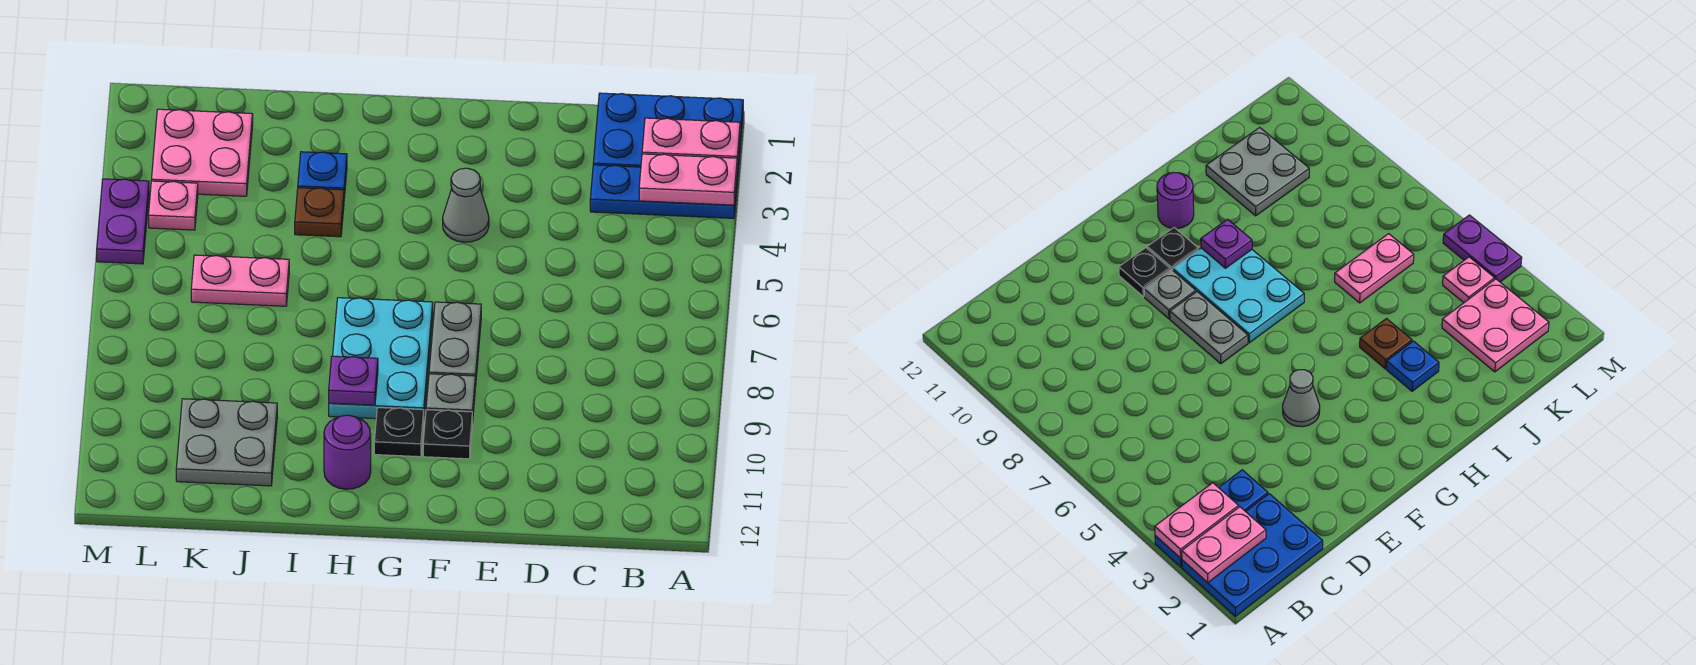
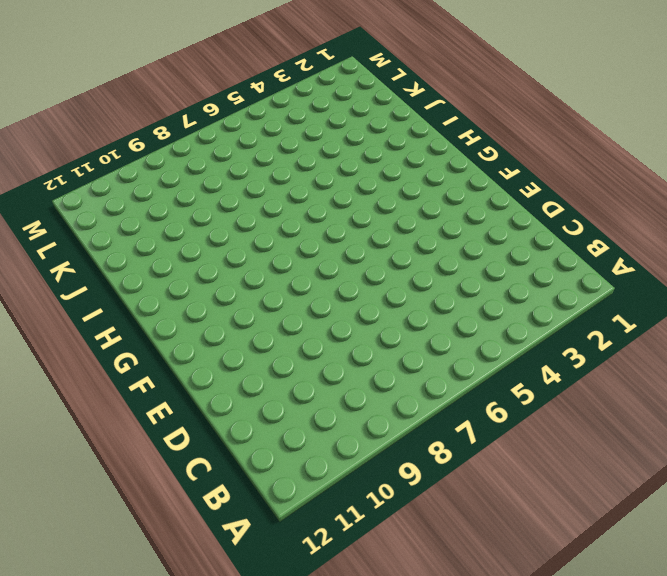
none -> blue plate A1:C2 level 1
none -> blue plate A3:C3 level 1
none -> grey cone F4 level 1

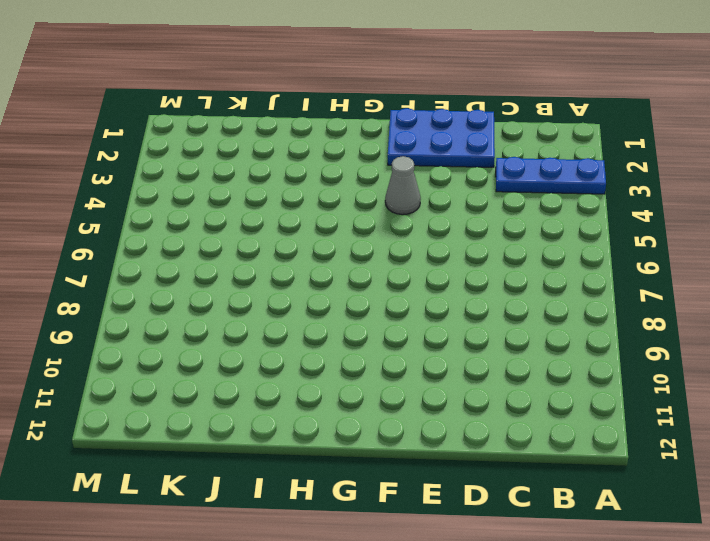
blue plate D1:F2 level 1 -> blue plate A1:C2 level 1
none -> grey plate F7:F8 level 1
none -> grey plate F9 level 1
none -> black plate F10 level 1

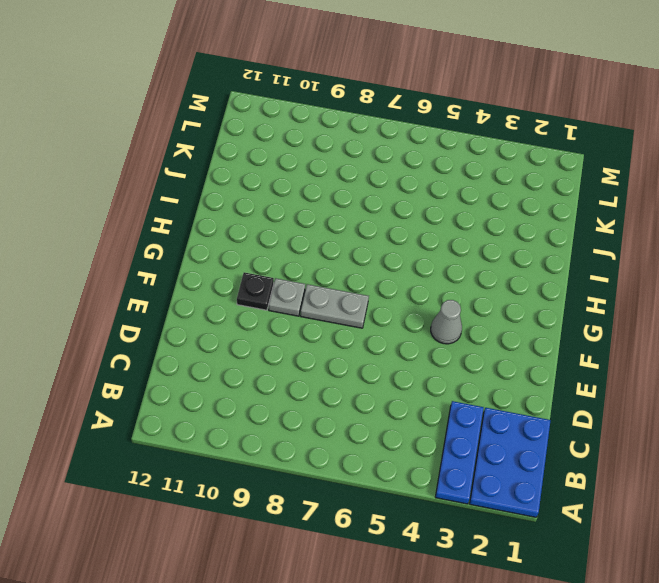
none -> cyan plate G7:H9 level 1
none -> black plate G10 level 1
none -> purple round brick H11 level 1

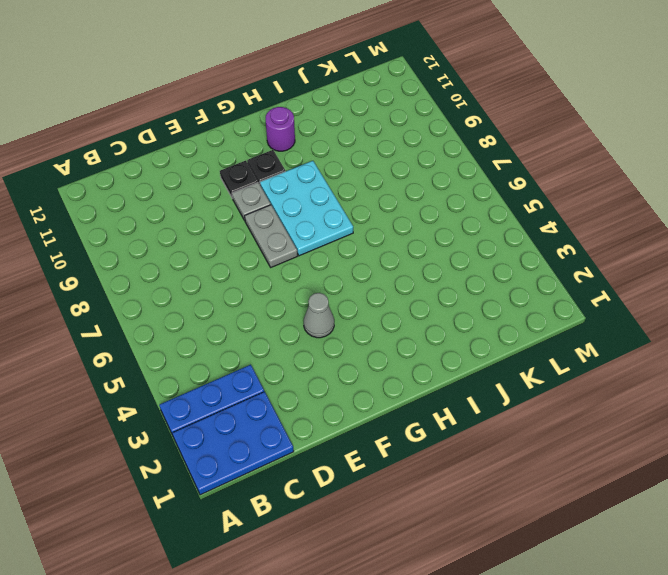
none -> blue plate I3 level 1
none -> brown plate I4 level 1
none -> pink plate J6:K6 level 1

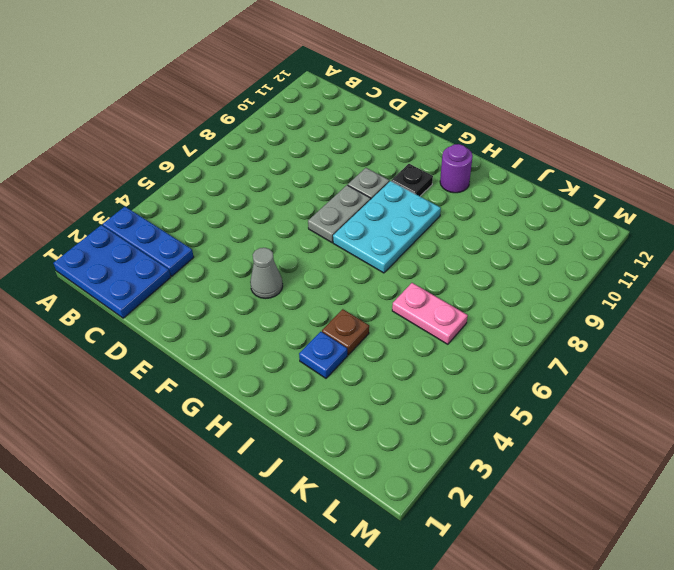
none -> black plate F10 level 1
none -> grey plate J10:K11 level 1
none -> pink plate K2:L3 level 1

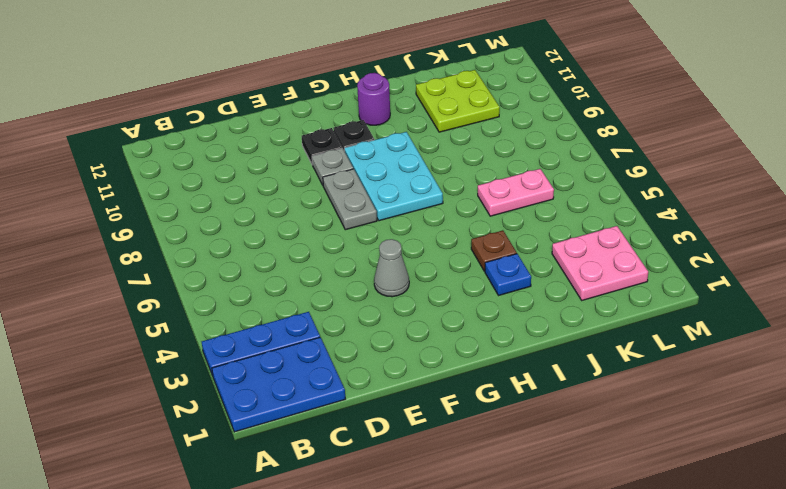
lime plate J10:K11 level 1 -> grey plate J10:K11 level 1
none -> pink plate L4 level 1
none -> purple plate M4:M5 level 1
none -> pink plate A2:B2 level 2

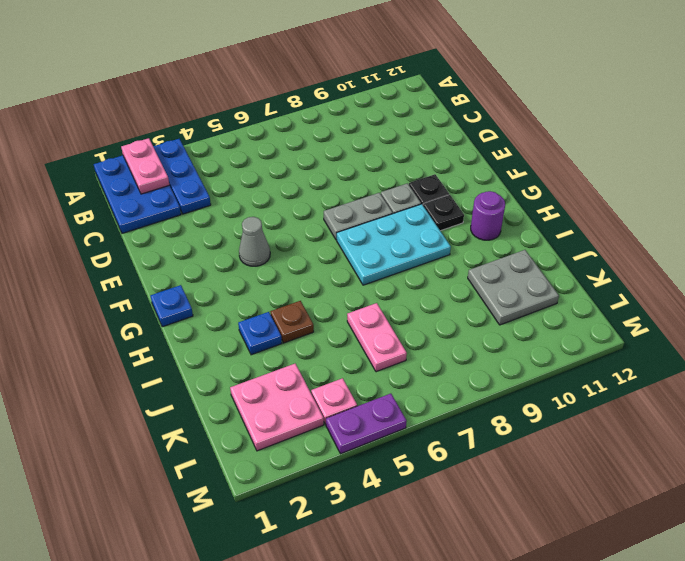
blue plate G1 level 1 -> none
none -> pink plate A3:B3 level 2
none -> purple plate H9 level 2

